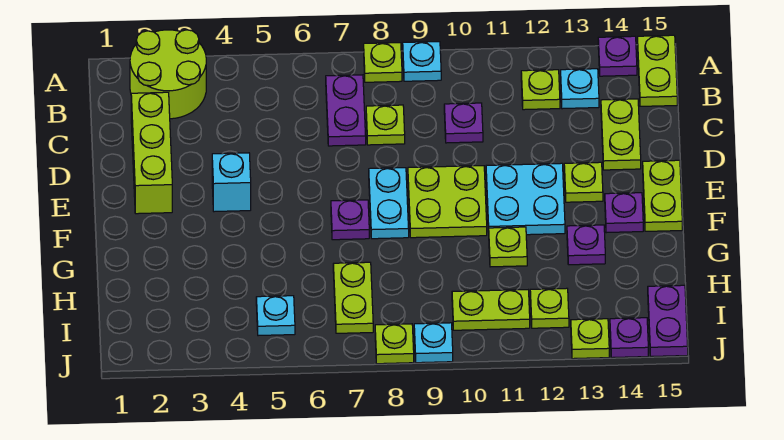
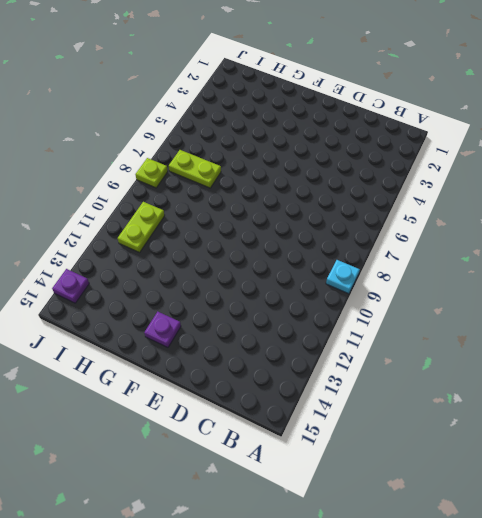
none -> lime round brick A2:B3 level 1
none -> lime plate A8 level 1
none -> purple plate A14 level 1
none -> lime plate A15:B15 level 1

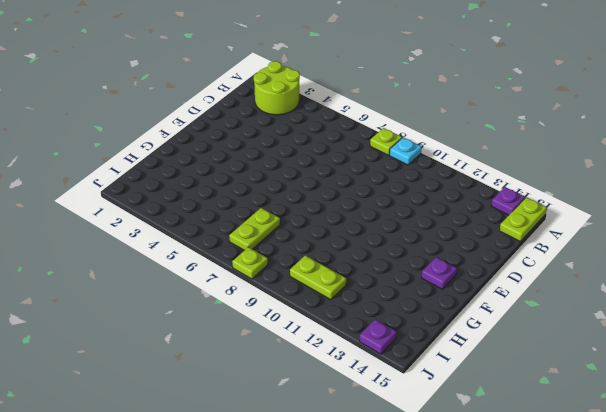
none -> purple plate B7:C7 level 1
none -> lime plate B12 level 1
none -> cyan plate B13 level 1
none -> lime brick C2:E2 level 1

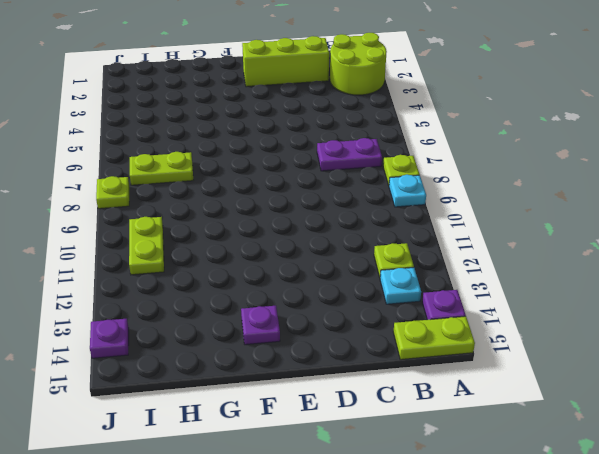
none -> lime plate C8 level 1
none -> purple plate C10 level 1
none -> lime plate C14:D14 level 1
none -> cyan brick E4 level 1

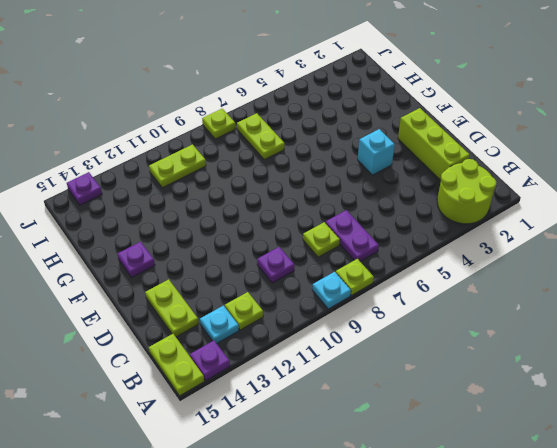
none -> cyan plate E8:F8 level 1
none -> lime plate E9:F10 level 1
none -> cyan plate E11:F12 level 1
none -> lime plate E13 level 1

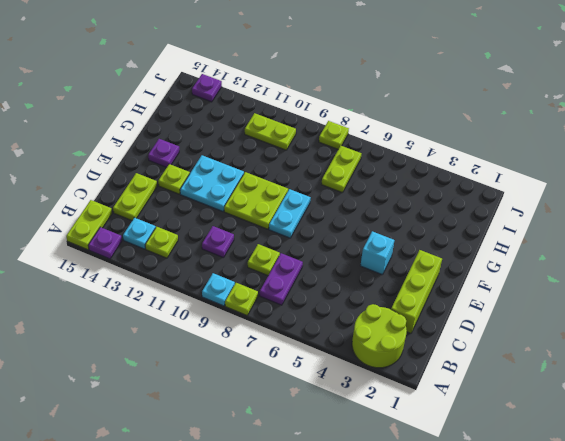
none -> lime plate E15:F15 level 1
none -> purple plate F7 level 1
none -> lime plate G11 level 1
none -> purple plate G13 level 1

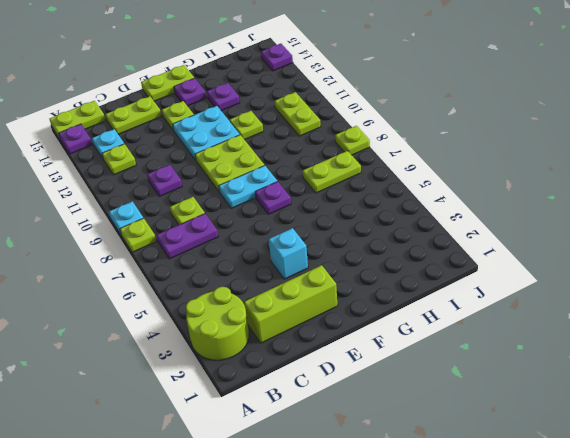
none -> cyan plate I5 level 1
none -> lime plate I12 level 1
none -> purple plate I15:J15 level 1
none -> cyan plate J9 level 1

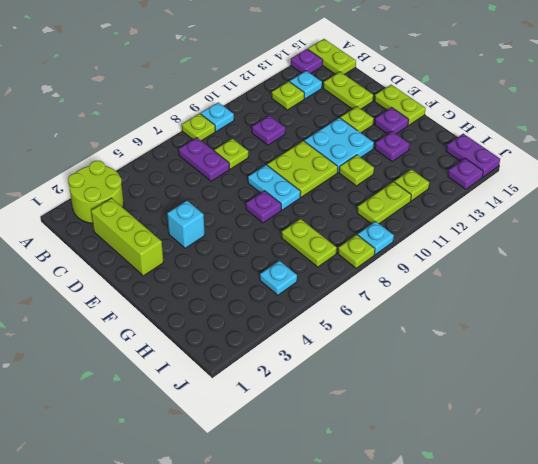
none -> lime plate J13 level 1

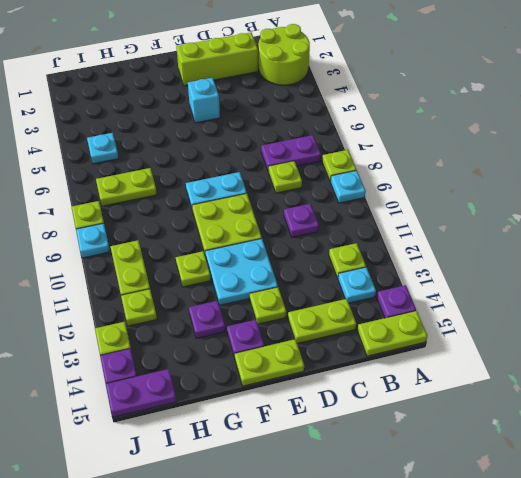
none -> purple plate F7 level 1

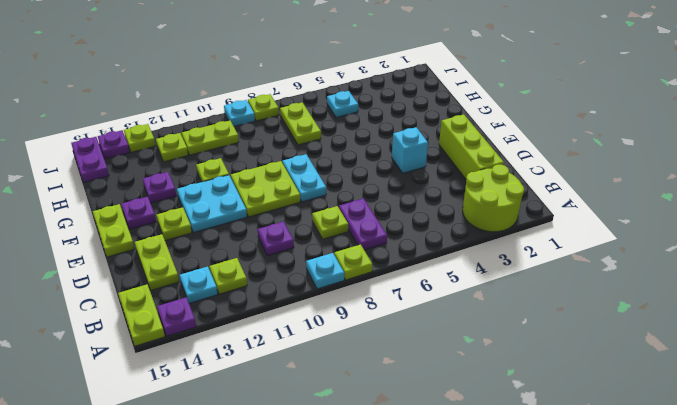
none -> purple plate F7 level 1

